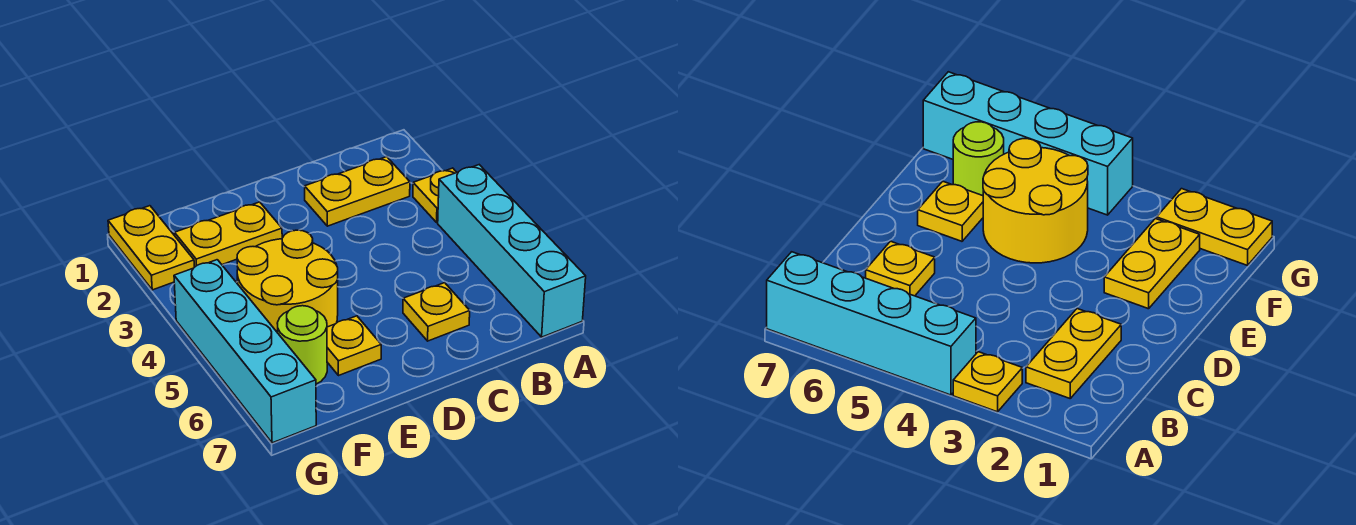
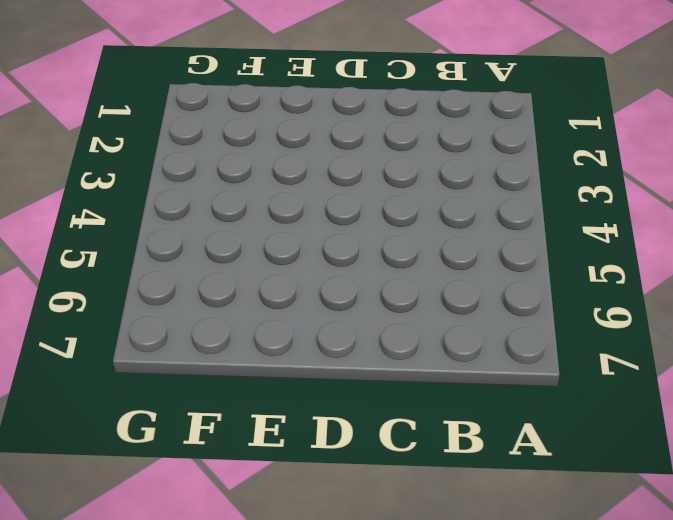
none -> yellow plate A3 level 1
none -> cyan brick A4:A7 level 1

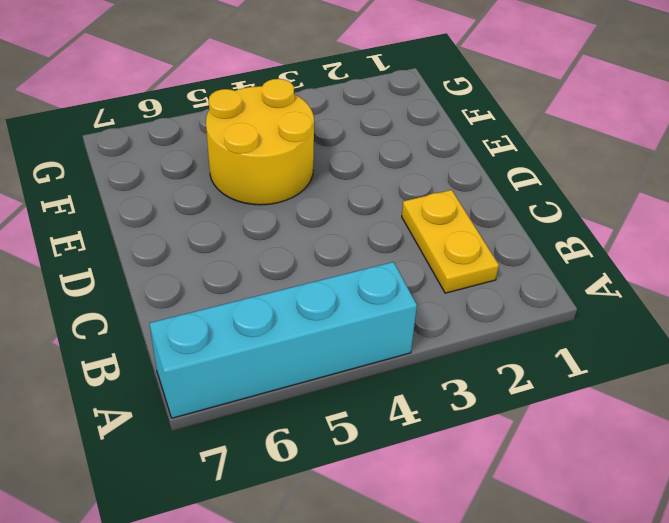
none -> yellow plate A3 level 1
none -> yellow plate C6 level 1

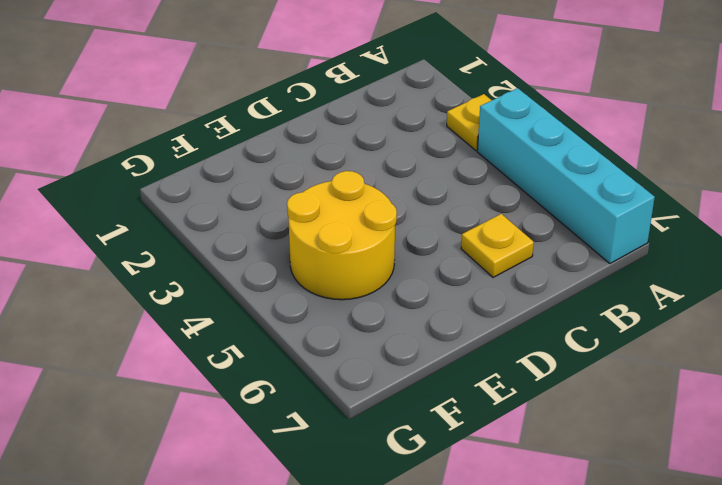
none -> yellow plate B2:C2 level 1
none -> yellow plate E2:F2 level 1

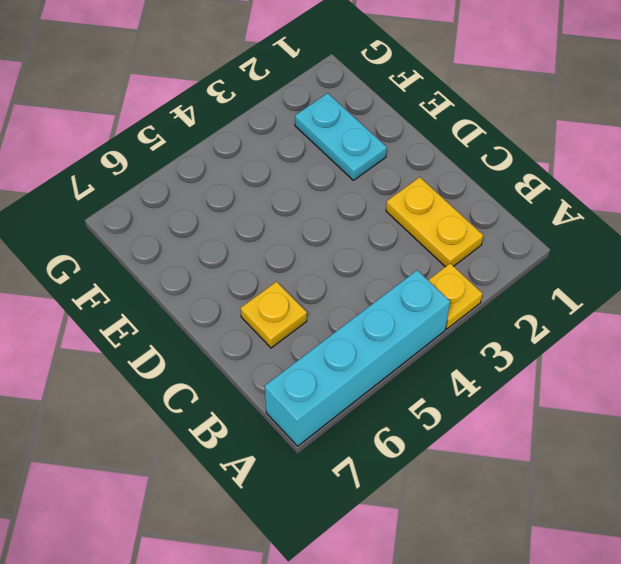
cyan plate E2:F2 level 1 -> yellow plate E2:F2 level 1
none -> yellow round brick E4:F5 level 1
none -> yellow plate E6 level 1

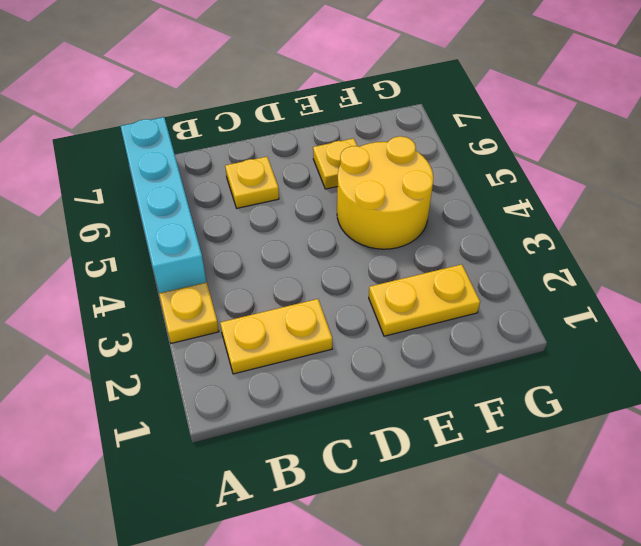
none -> lime round brick F6 level 1
none -> yellow plate G1:G2 level 1

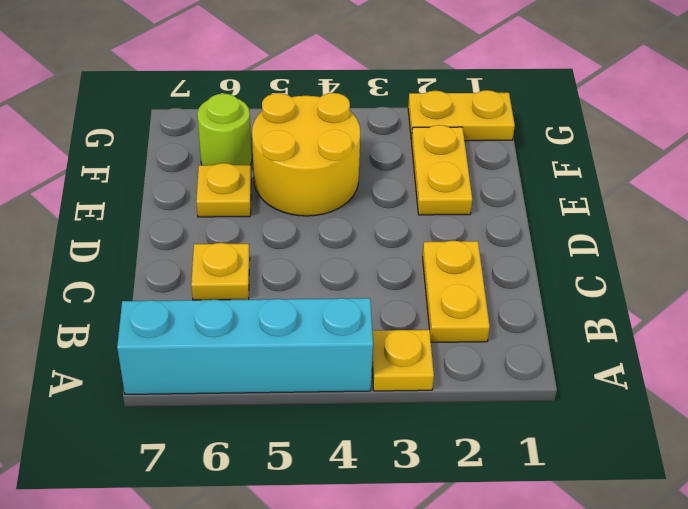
none -> cyan brick G4:G7 level 1

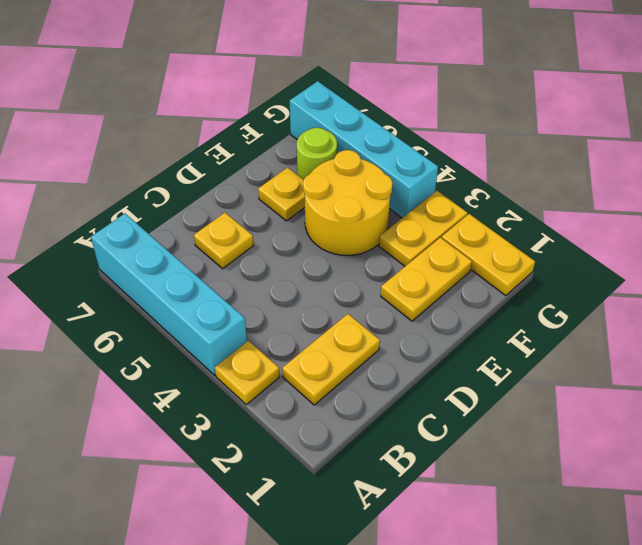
yellow plate F3:G3 level 1 -> none

